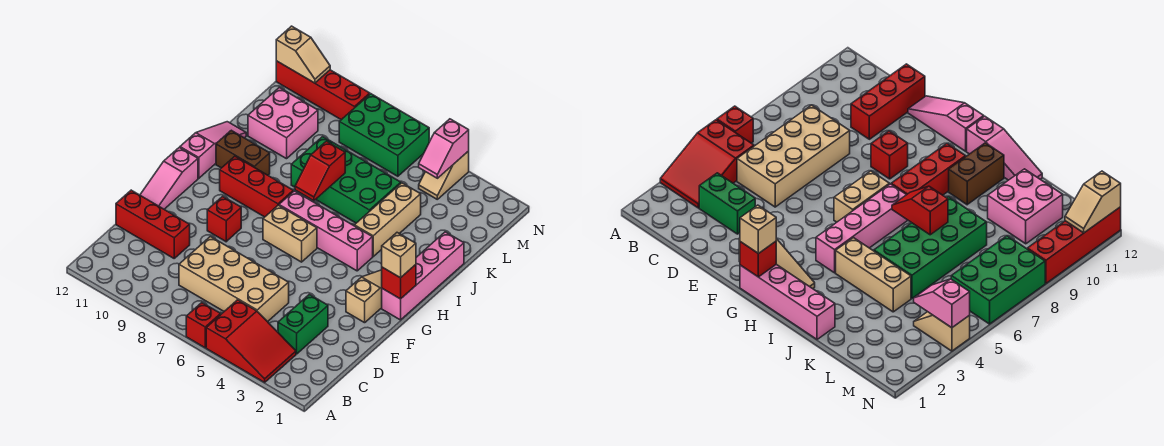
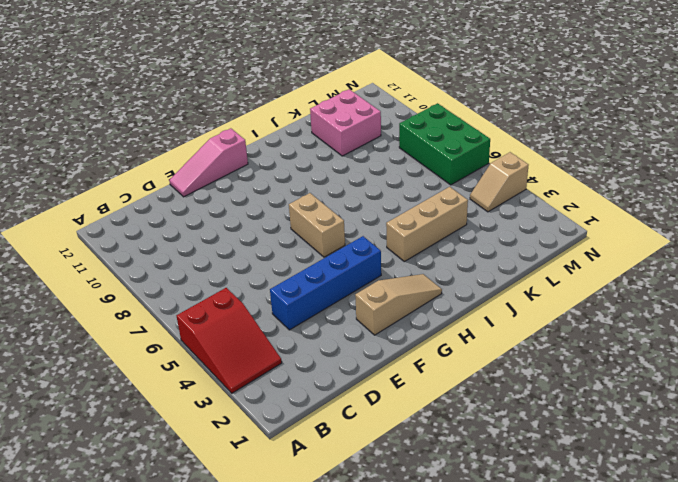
blue brick D4:G4 level 1 -> none
none -> red brick A6 level 1
none -> green brick C3:D3 level 1
none -> tan brick C5:D8 level 1

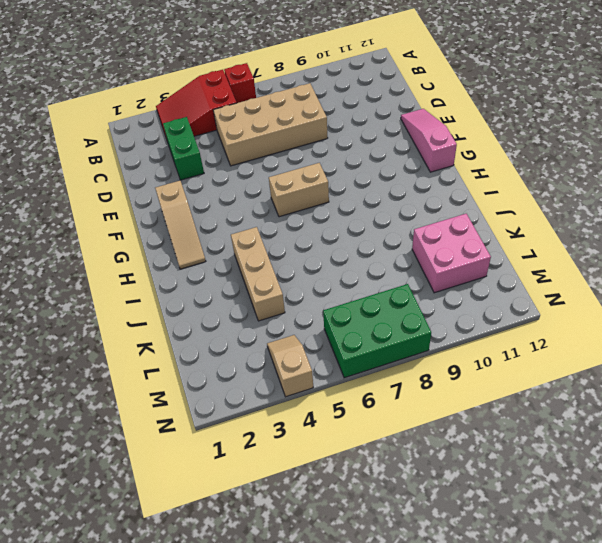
none -> red brick D10:D12 level 1
none -> red brick F9 level 1
none -> pink brick G1:J1 level 1

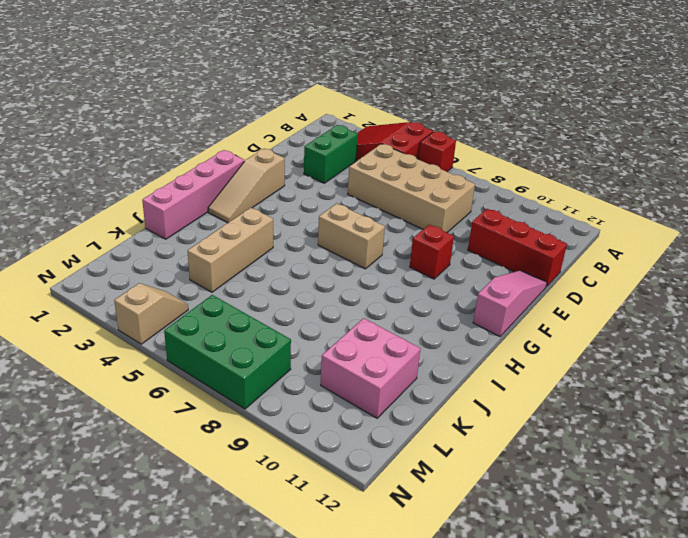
none -> pink brick H4:H7 level 1
none -> red brick H8:H10 level 1
none -> pink slope H12:J12 level 1 top H

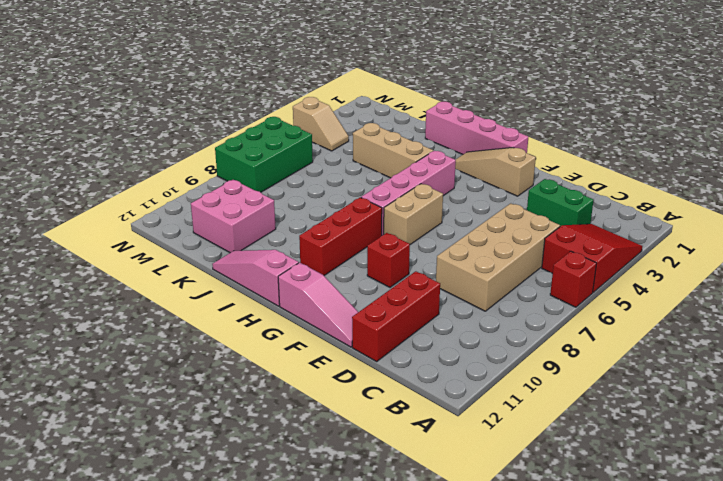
none -> brown brick I10:I11 level 1
none -> green brick J5:K8 level 1
none -> red brick N9:N12 level 1

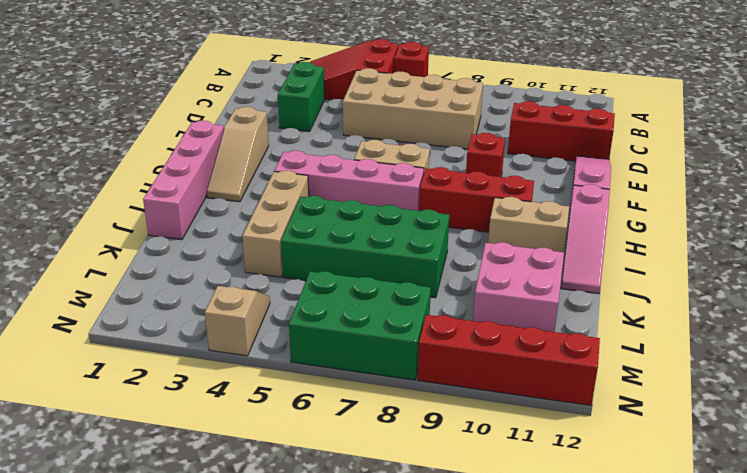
tan brick I10:I11 level 1 -> brown brick I10:I11 level 1
none -> red brick G1 level 2
none -> red slope I7:J7 level 2 top J
none -> pink slope M4:N4 level 2 top N

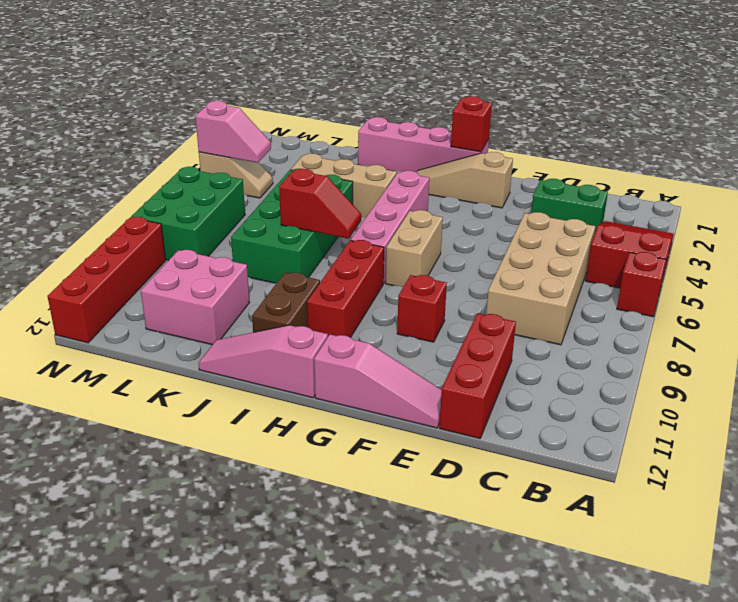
none -> tan slope N11:N12 level 2 top 12
none -> tan brick G1 level 3

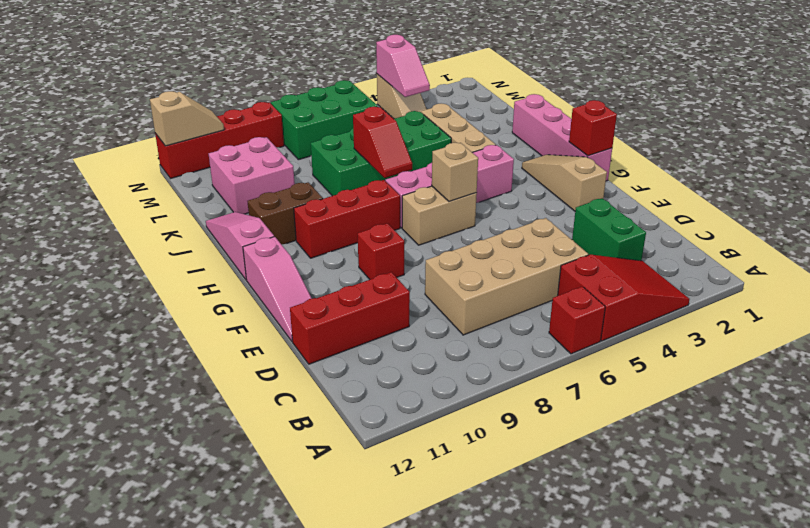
tan brick G6 level 2 -> tan brick G1 level 3

